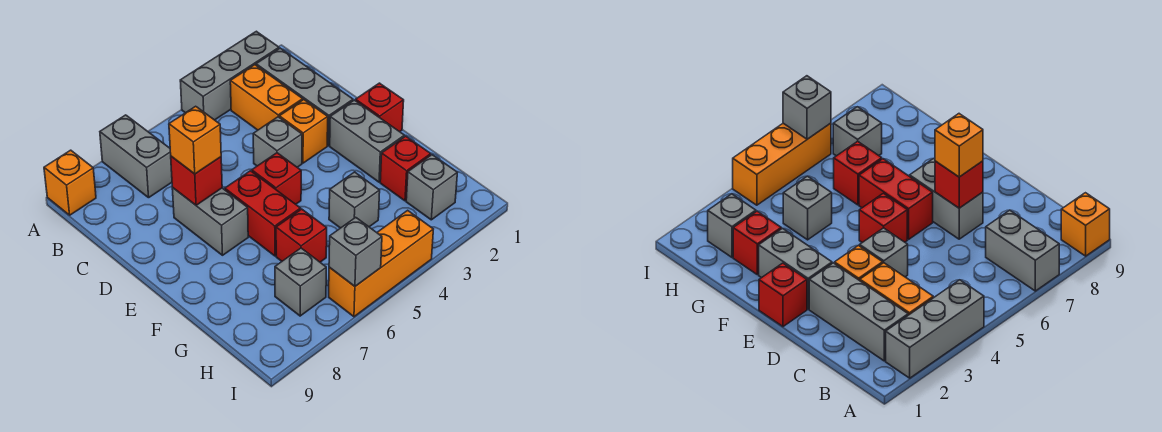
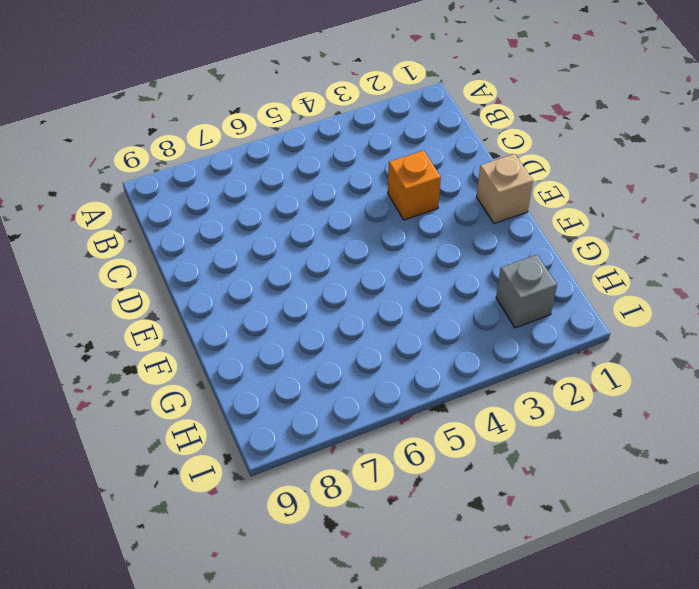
tan brick E1 level 1 -> red brick E1 level 1
none -> grey brick A2:A4 level 1
none -> grey brick A7:B7 level 1
none -> orange brick A9 level 1

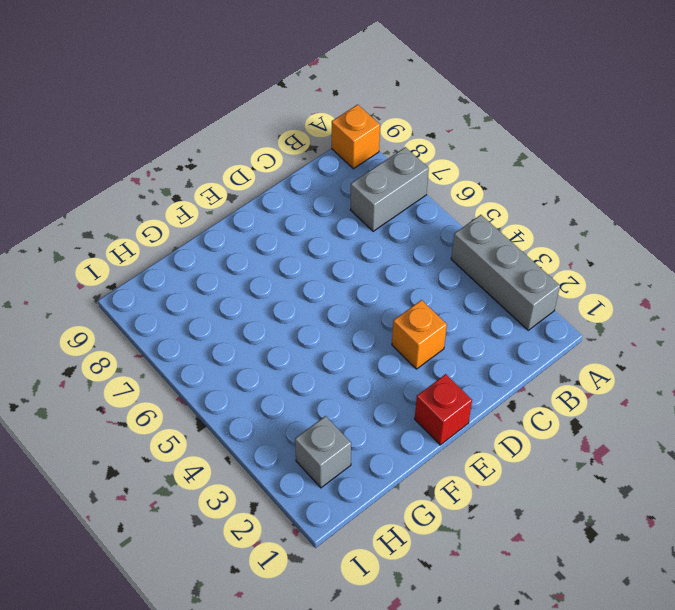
none -> grey brick B2:D2 level 1
none -> orange brick B3:C3 level 1
none -> grey brick D4 level 1

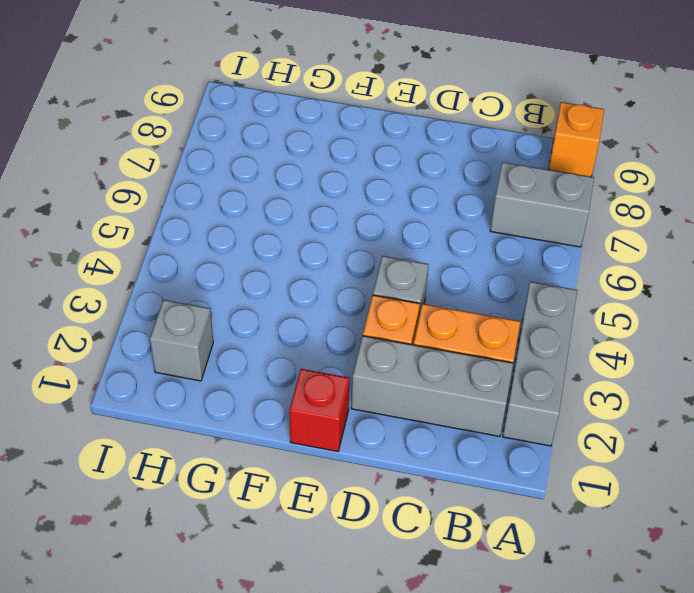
none -> grey brick D7:E7 level 1
none -> grey brick E2:F2 level 1
none -> red brick E5 level 1

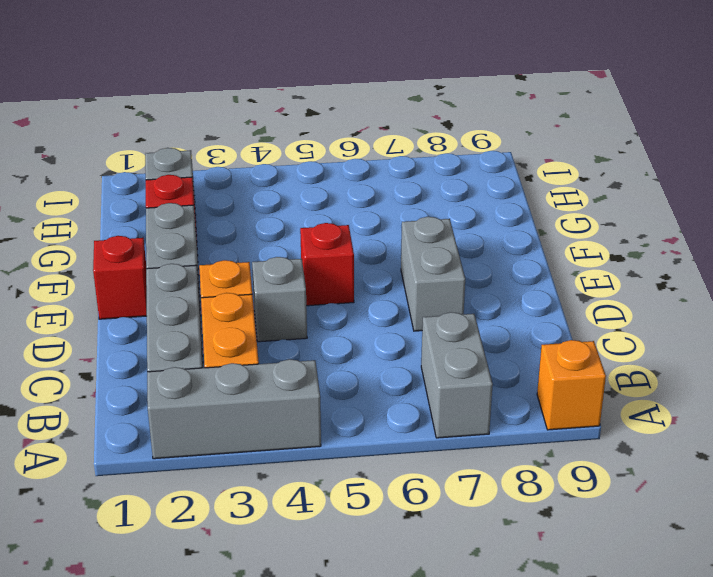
none -> red brick E6:F6 level 1
none -> grey brick G4 level 1
none -> red brick G6 level 1

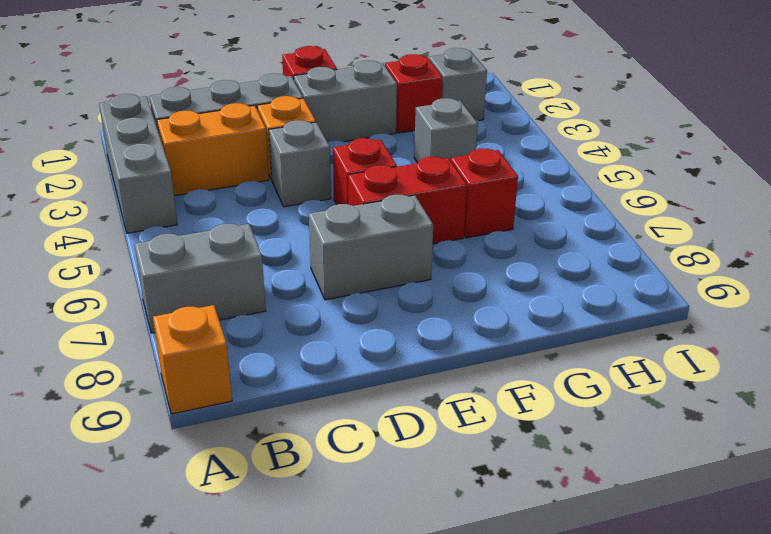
none -> grey brick H7 level 1
none -> orange brick I4:I6 level 1
none -> red brick D7 level 2

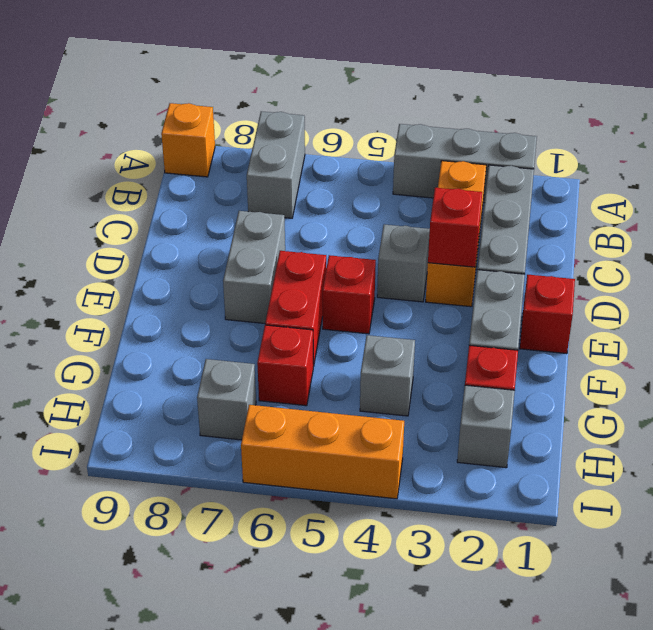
red brick D3 level 2 -> red brick D7 level 2
none -> grey brick I6 level 2
none -> orange brick D7 level 3

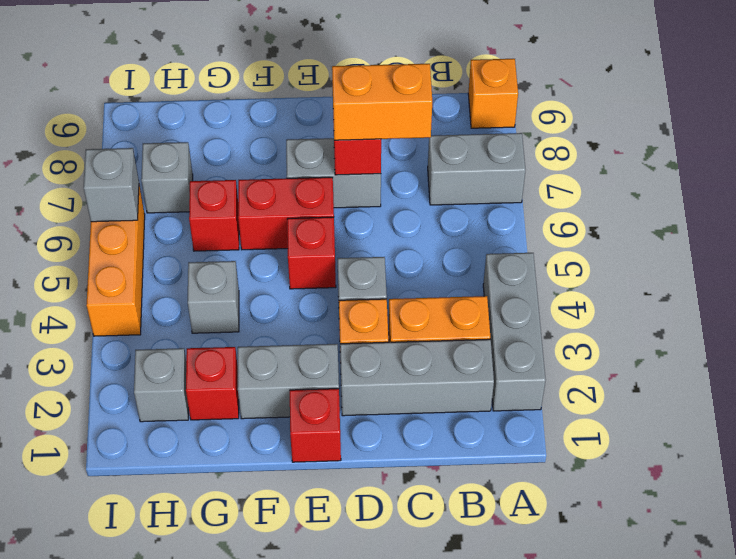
orange brick C7:D7 level 3 -> orange brick D7 level 3

